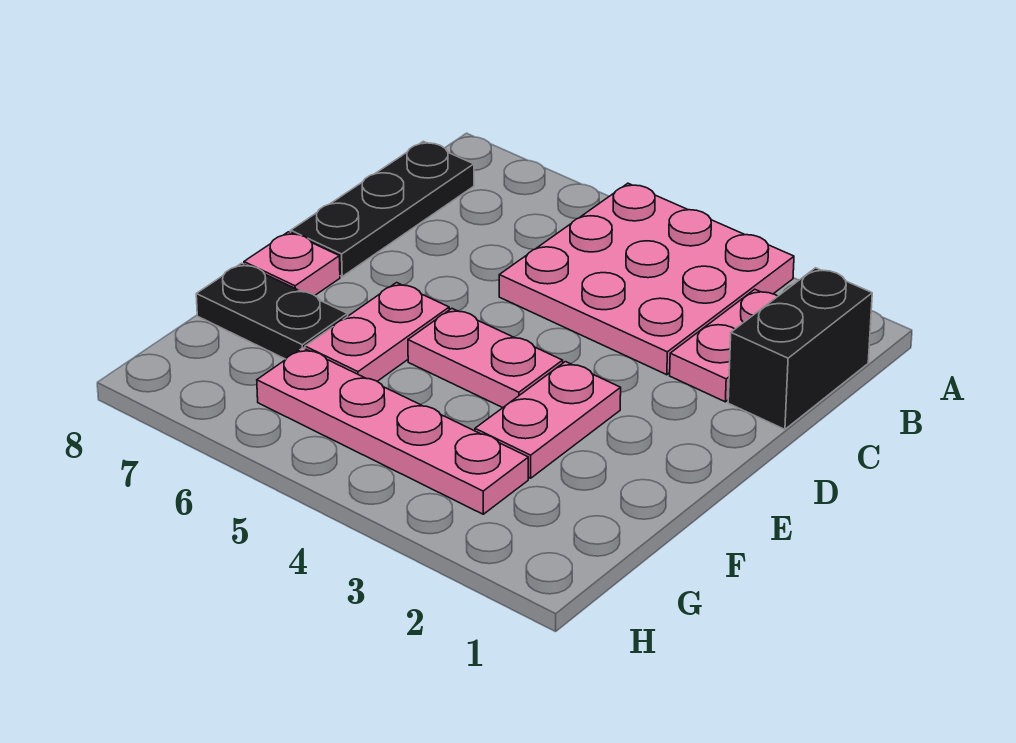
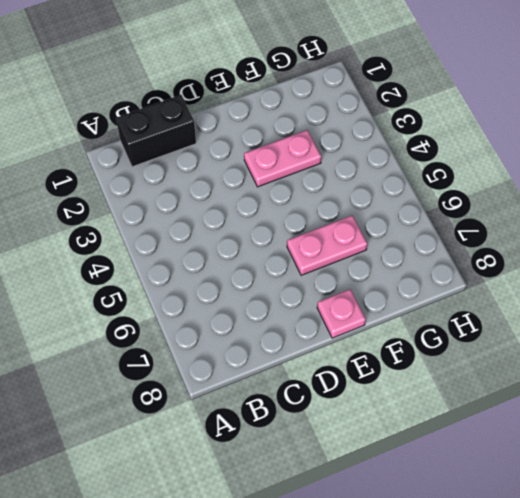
none -> pink plate A3:C5 level 1
none -> pink plate B2:C2 level 1

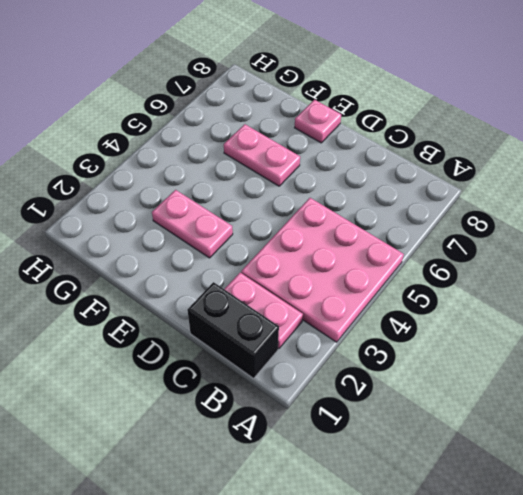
none -> black plate B8:D8 level 1
none -> pink plate E4:E5 level 1

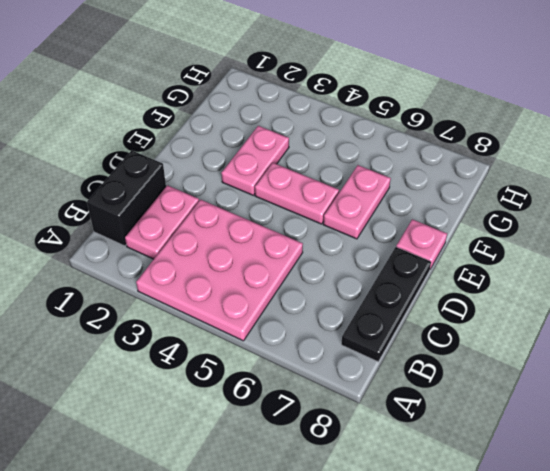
none -> black plate F7:F8 level 1
none -> pink plate G3:G6 level 1

